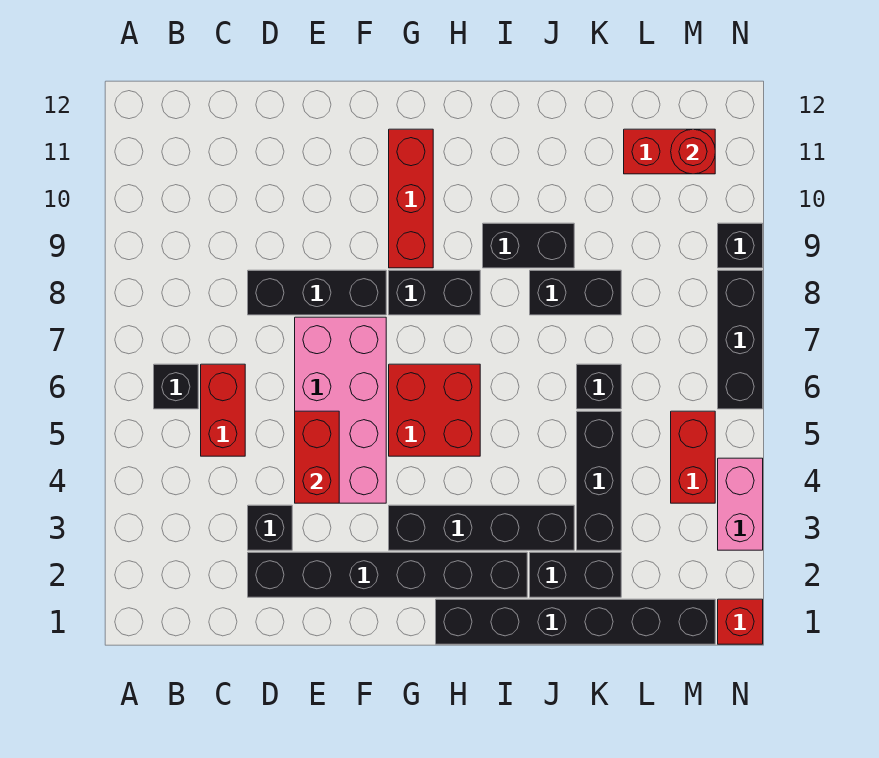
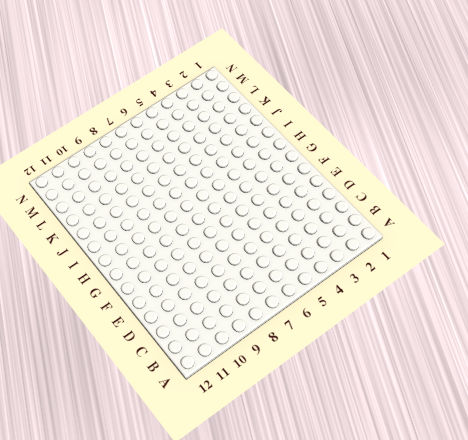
none -> black brick B6 level 1
none -> red brick C5:C6 level 1
none -> black brick D2:I2 level 1

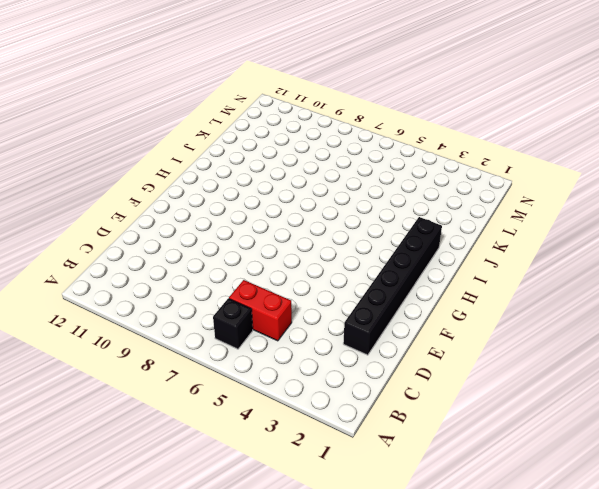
none -> black brick D3 level 1
none -> black brick D8:F8 level 1
none -> pink brick E4:F7 level 1

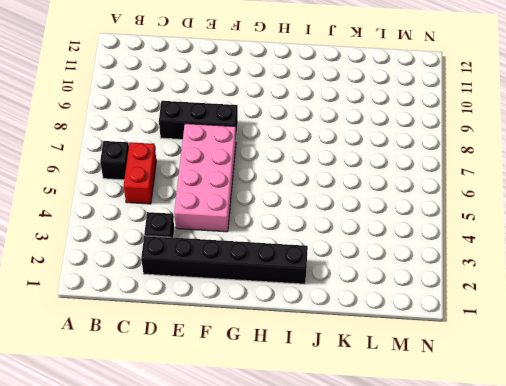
none -> black brick G3:J3 level 1
none -> red brick G5:H6 level 1
none -> black brick G8:H8 level 1

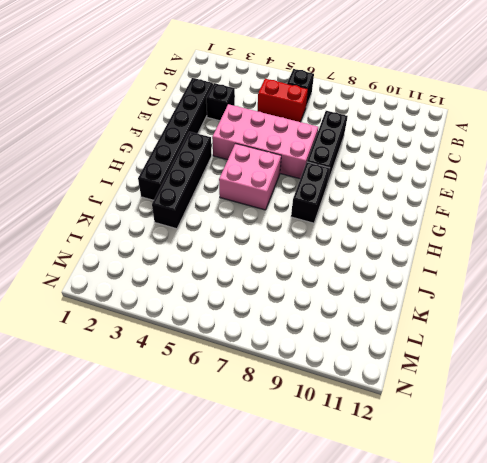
pink brick G5:H6 level 1 -> red brick G5:H6 level 1
none -> red brick G9:G11 level 1
none -> black brick H1:M1 level 1
none -> black brick I9:J9 level 1

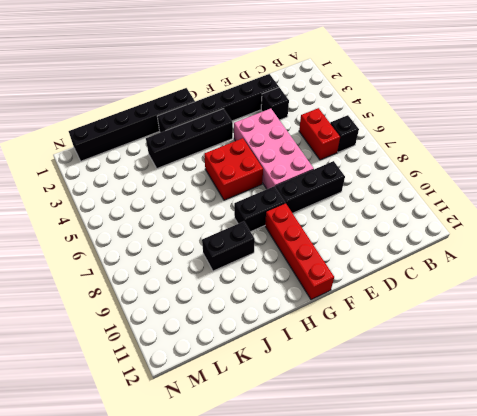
red brick G9:G12 level 1 -> red brick G9:G11 level 1
none -> black brick J2:K2 level 1
none -> black brick J8:K8 level 1
none -> black brick K3:K5 level 1

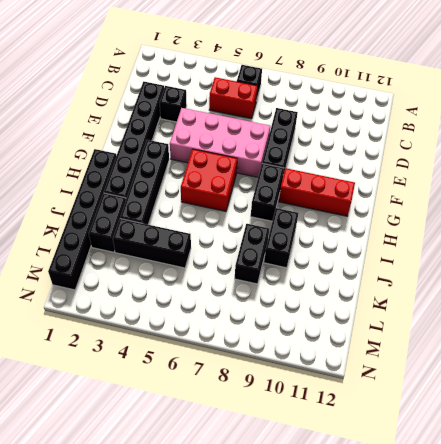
none -> black brick K6 level 1
none -> red brick L11:M11 level 1
none -> red brick M4:M5 level 1

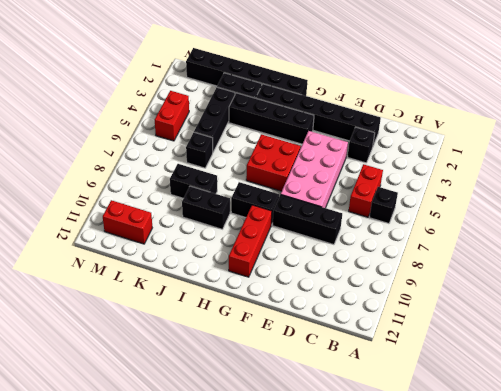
none -> red brick N1 level 1
none -> pink brick N3:N4 level 1
none -> black brick N6:N8 level 1

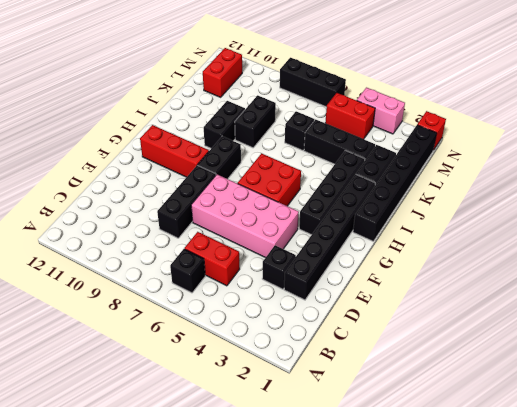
none -> black brick N9 level 1
none -> red brick E4:E5 level 2
none -> red round brick M11 level 2

